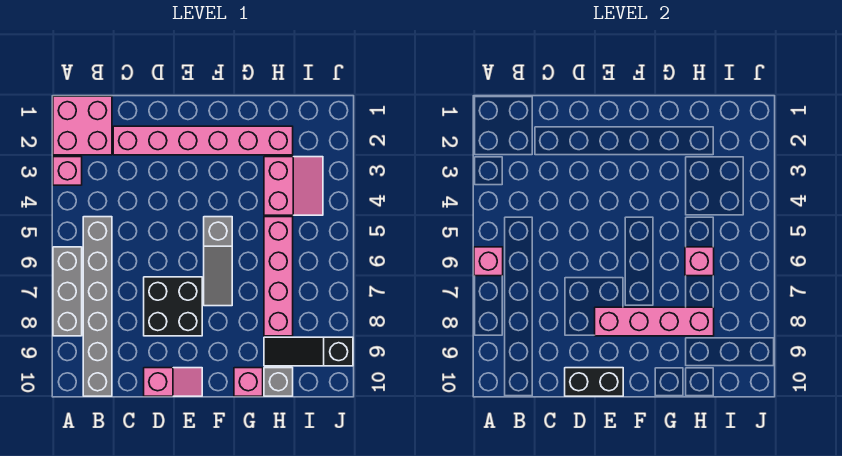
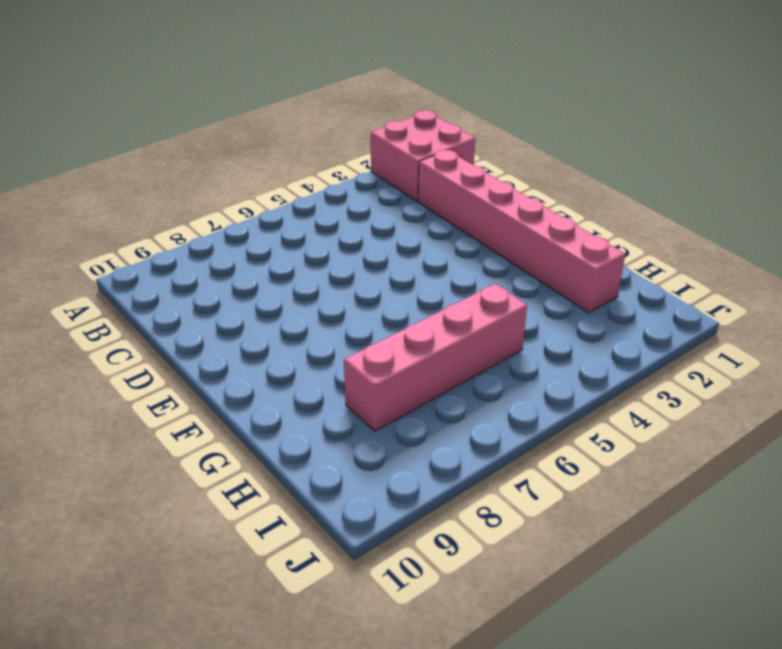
none -> pink brick A3 level 1
none -> grey brick A6:A8 level 1
none -> grey brick B5:B10 level 1

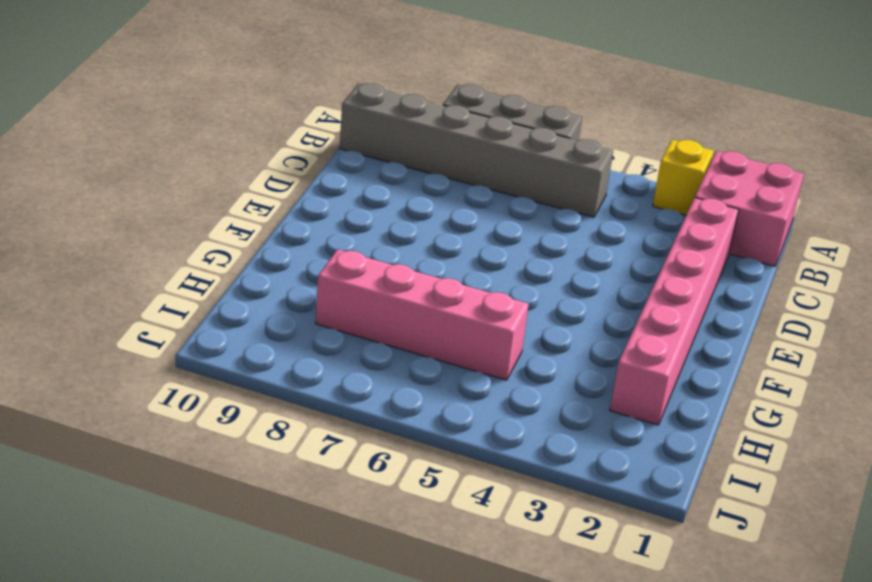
yellow brick A3 level 1 -> pink brick A3 level 1
none -> black brick D7:E8 level 1
none -> pink slope D10:E10 level 1 top D
none -> grey slope F5:F7 level 1 top 5

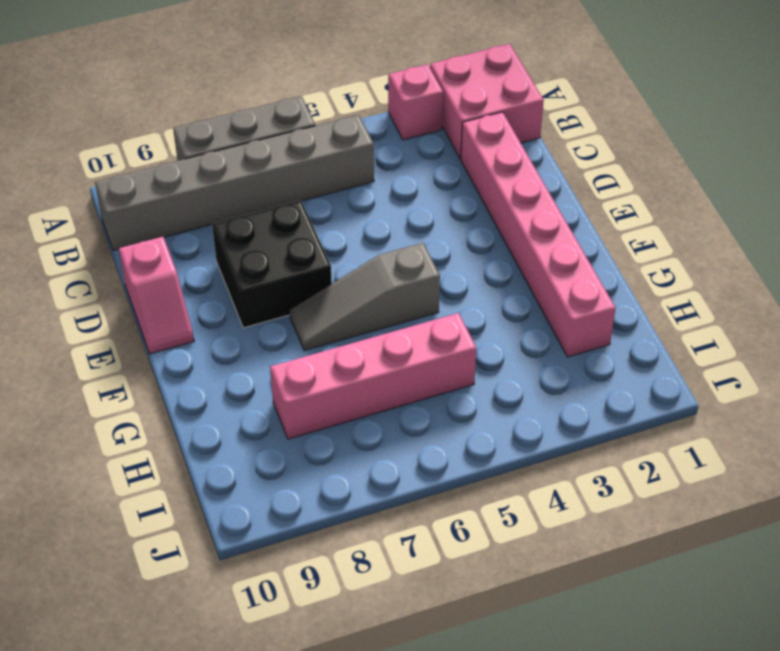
none -> pink brick G10 level 1
none -> pink slope H3:I4 level 1 top H
none -> black slope H9:J9 level 1 top J

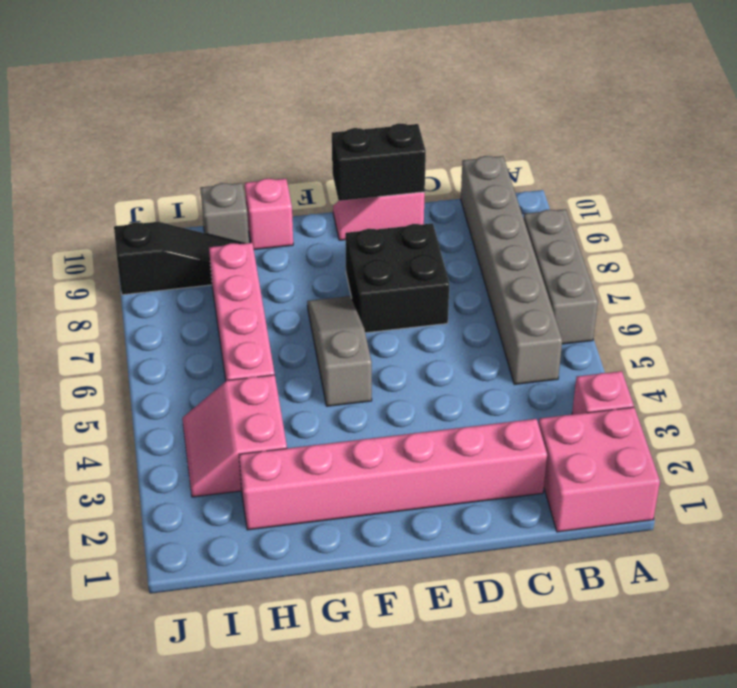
none -> pink brick A6 level 2
none -> pink brick E8:H8 level 2
none -> pink brick H6 level 2

